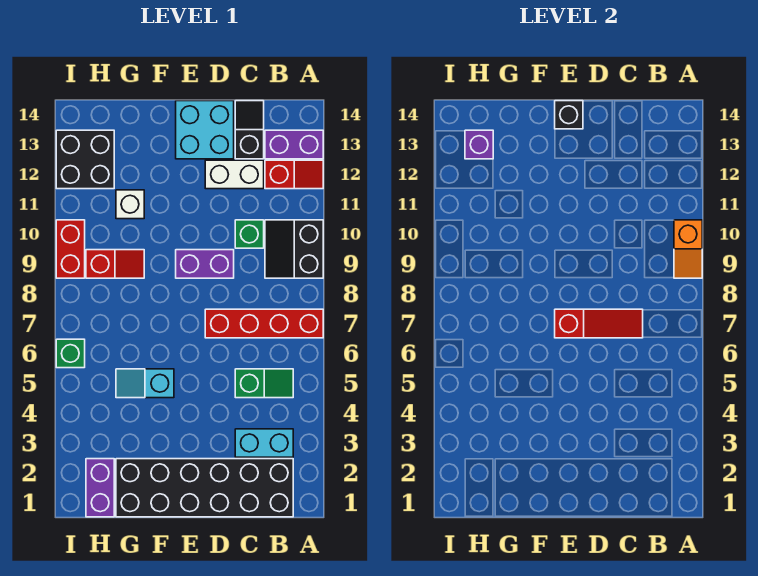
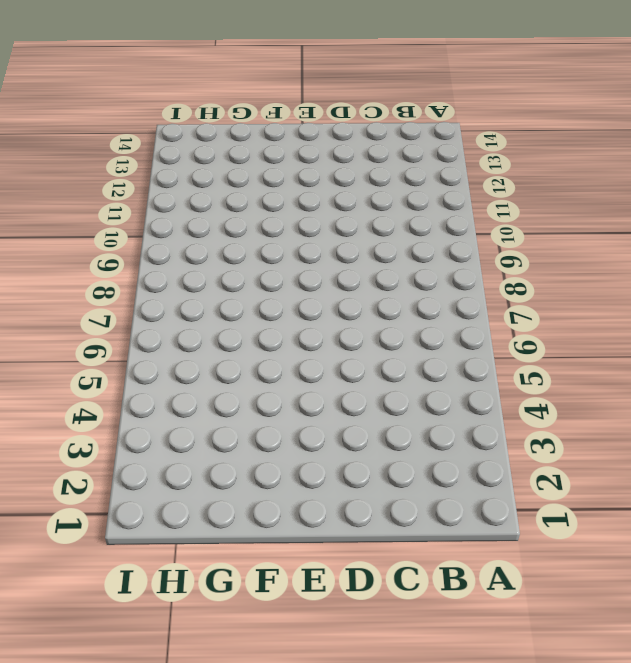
none -> red brick A7:D7 level 1
none -> black slope A9:B10 level 1 top A
none -> red slope A12:B12 level 1 top B

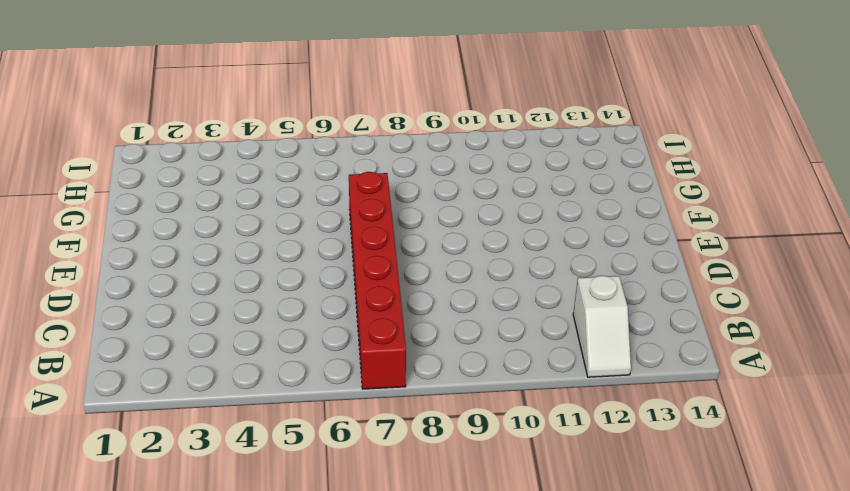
red brick A7:F7 level 1 -> red brick A7:D7 level 1
white slope A12:B12 level 1 top B -> red slope A12:B12 level 1 top B
none -> black slope A9:B10 level 1 top A
none -> purple brick A13:B13 level 1
none -> black brick B1:G2 level 1

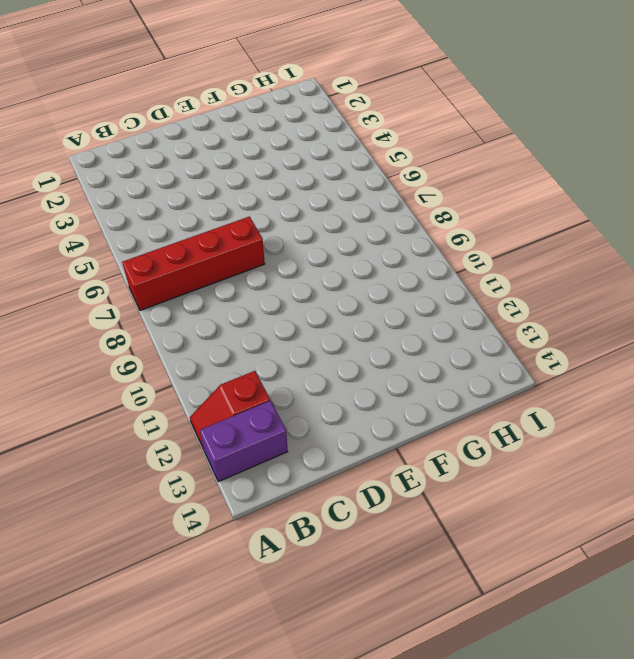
none -> black slope A9:B10 level 1 top A
none -> black brick B1:G2 level 1
none -> cyan brick B3:C3 level 1

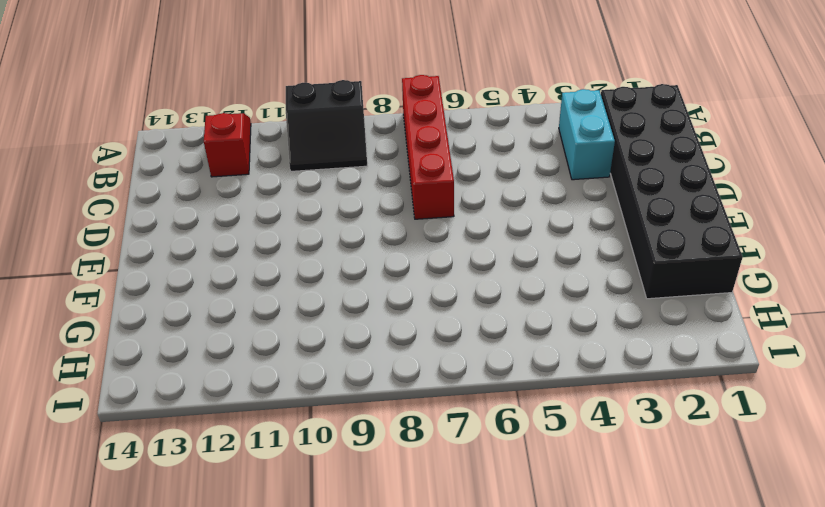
none -> purple brick A13:B13 level 1
none -> green slope B5:C5 level 1 top C
none -> green brick C10 level 1

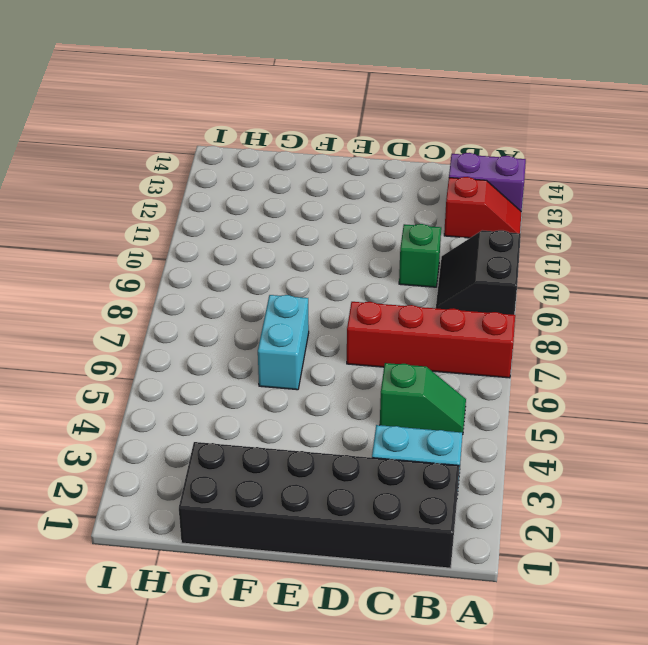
cyan brick F6:F7 level 1 -> none
none -> white brick C12:D12 level 1
none -> black slope C13:C14 level 1 top 13
none -> purple brick D9:E9 level 1

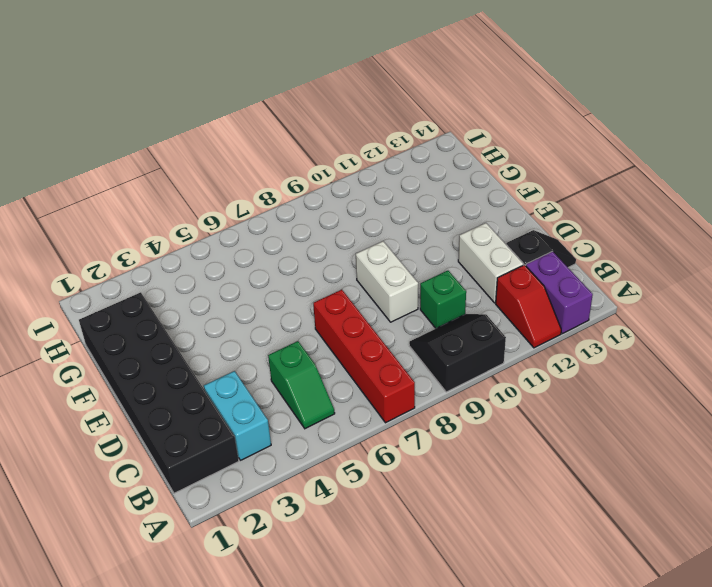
white brick D9:E9 level 1 -> purple brick D9:E9 level 1
none -> cyan brick D13:E14 level 1
none -> cyan slope F5:G5 level 1 top F
none -> red slope G9:H9 level 1 top H

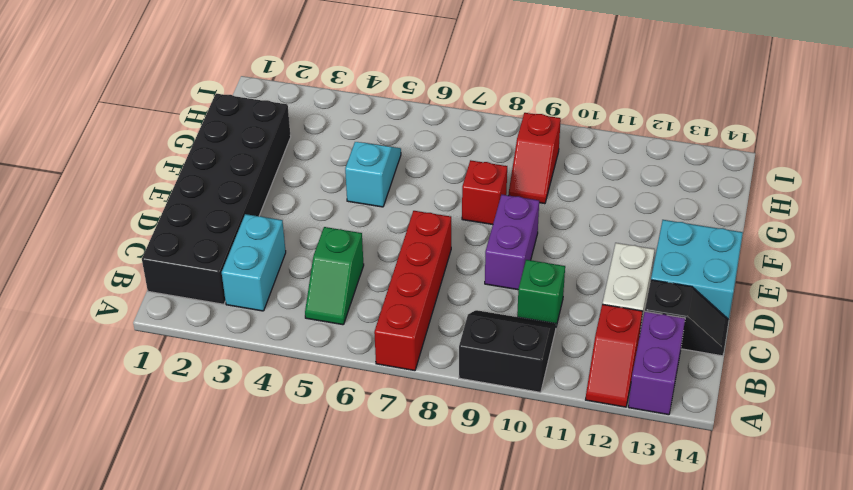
red brick F8 level 1 -> none
none -> white brick G11 level 1
none -> purple brick H1:H2 level 1
none -> black brick H12:I13 level 1

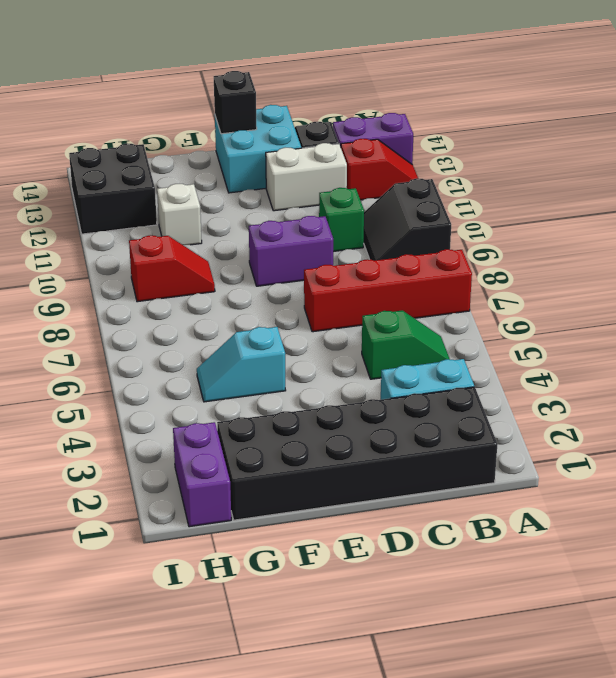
none -> green brick I6 level 1
none -> red brick I9:I10 level 1
none -> orange slope A9:A10 level 2 top 10

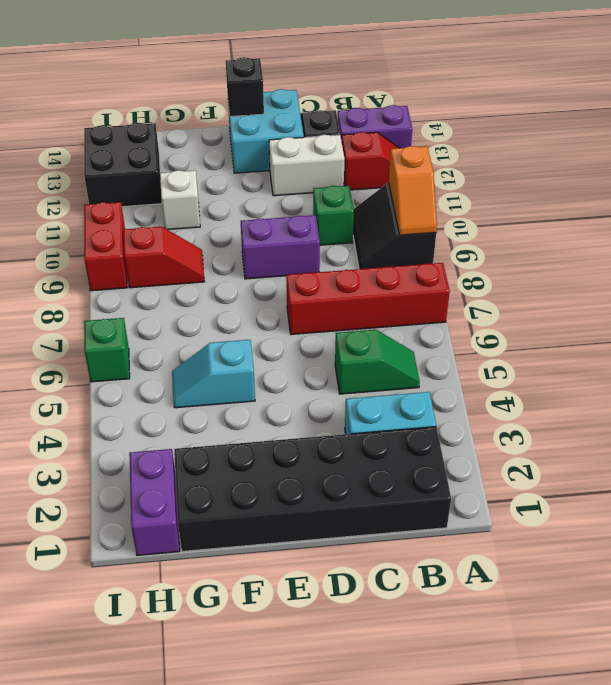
none -> red slope C7:E7 level 2 top E
none -> purple brick H13 level 2

